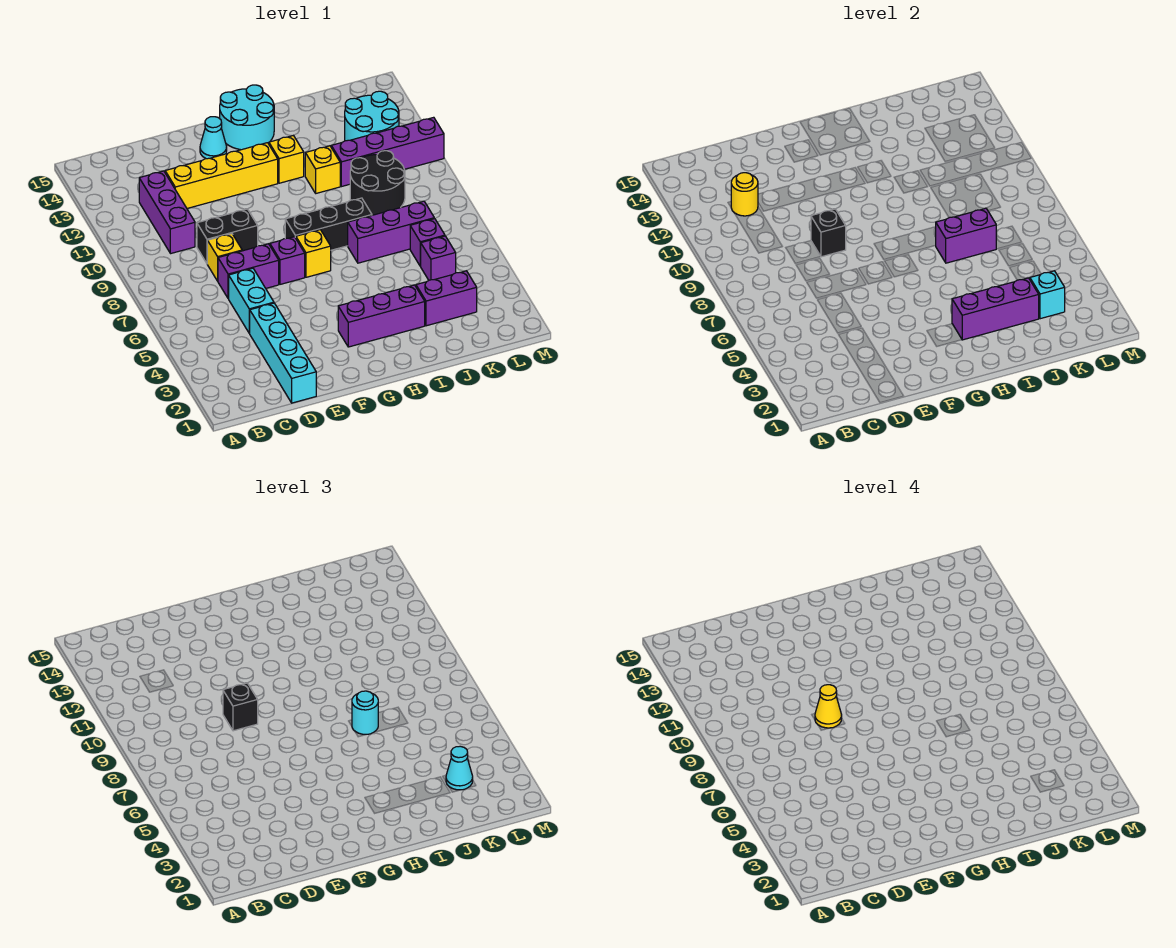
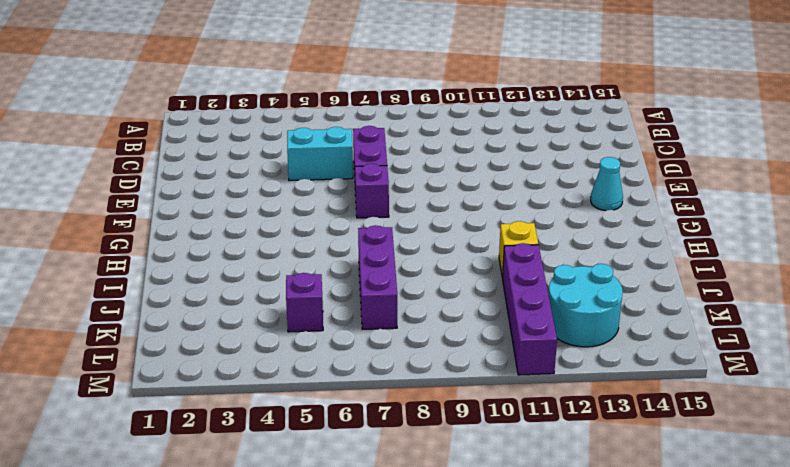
none -> purple brick C10:C12 level 1
none -> cyan brick D1:D4 level 1
none -> yellow brick D8 level 1
none -> black brick D9:E9 level 1

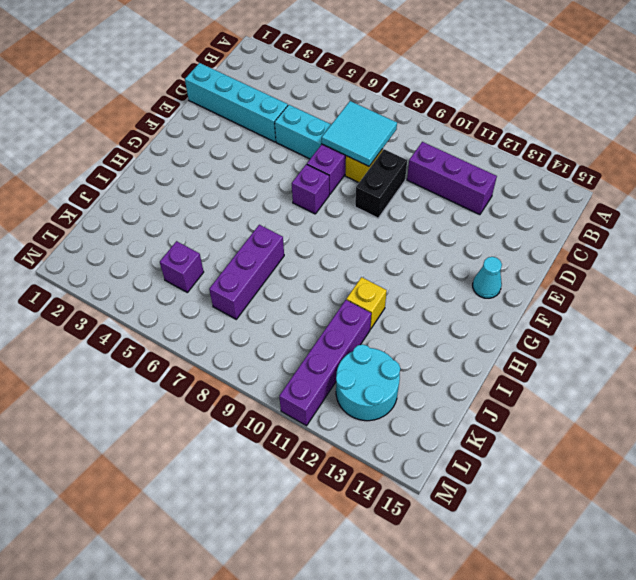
cyan tile C7:D8 level 2 -> none
none -> yellow brick D12:G12 level 1
none -> purple brick G3:I3 level 1
none -> yellow brick G7 level 1
none -> black brick G8:I8 level 1

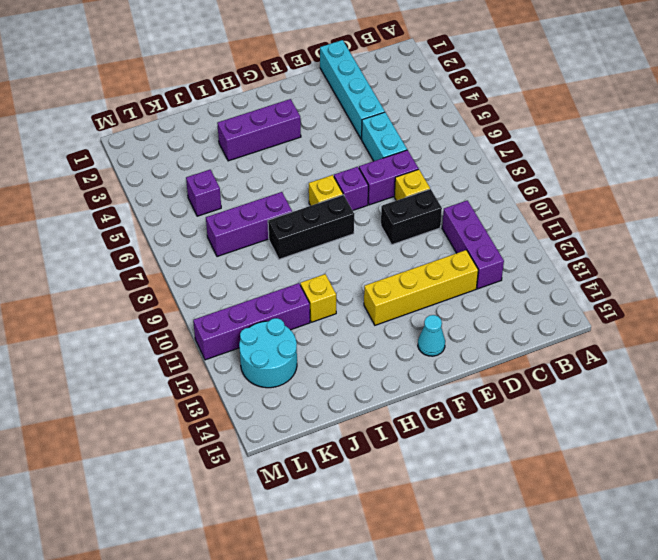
none -> cyan round brick G14:H15 level 1
none -> yellow brick H12 level 1
none -> purple brick J3:K3 level 1
none -> black round brick J9:K10 level 1

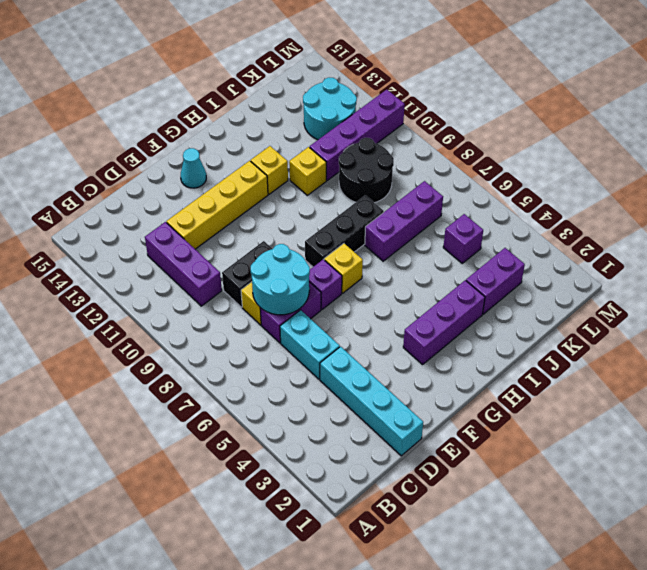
cyan round brick D7:E8 level 2 -> cyan round brick G14:H15 level 1
none -> purple brick K6 level 1
none -> yellow round brick C12 level 2
none -> black brick E9 level 2
none -> purple brick H3:J3 level 2

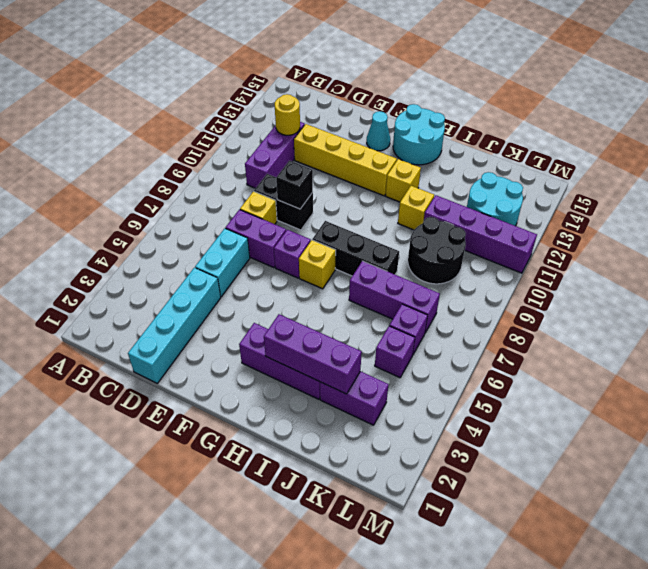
none -> purple brick I7:J7 level 2
none -> cyan brick K3 level 2
none -> black brick E9 level 3
none -> cyan round brick I7 level 3

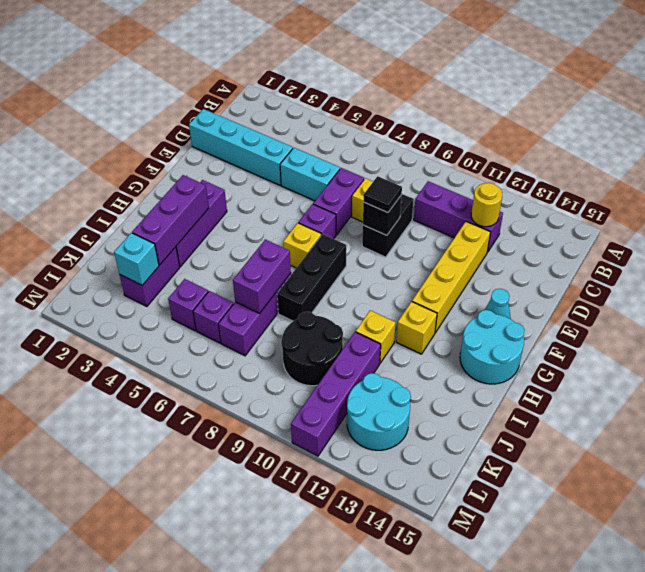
black tile E9 level 3 -> black brick E9 level 3
none -> cyan round brick I7 level 3
none -> cyan cone K3 level 3
none -> yellow cone E9 level 4

